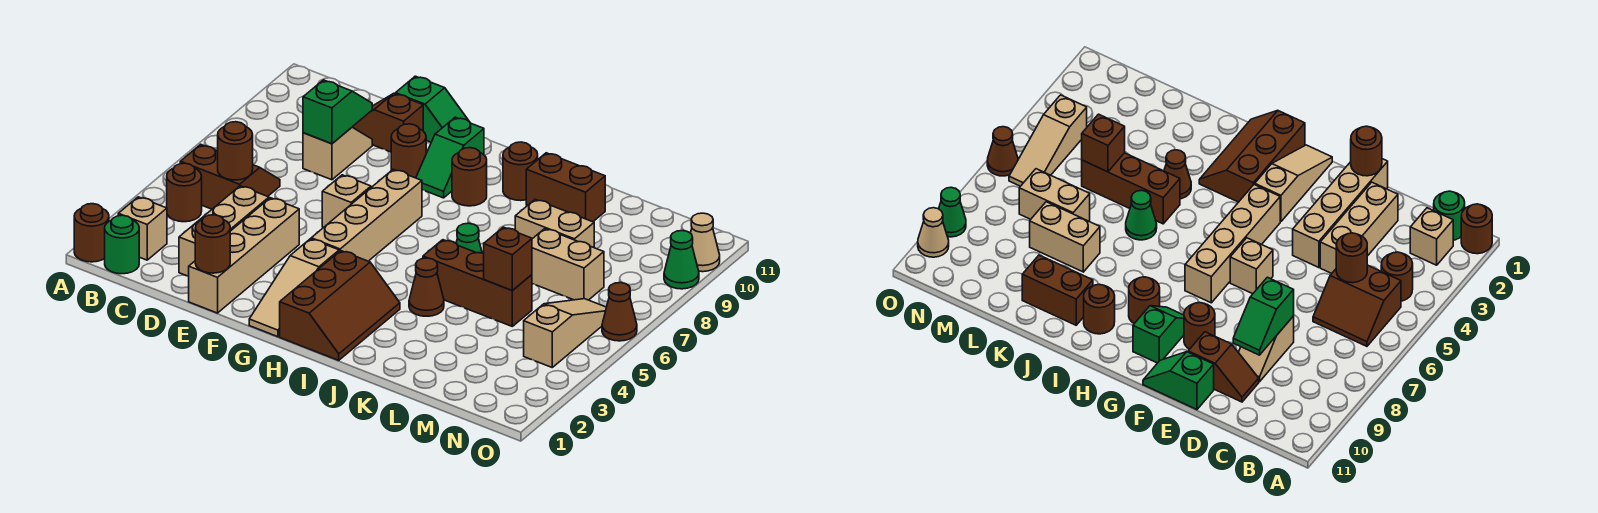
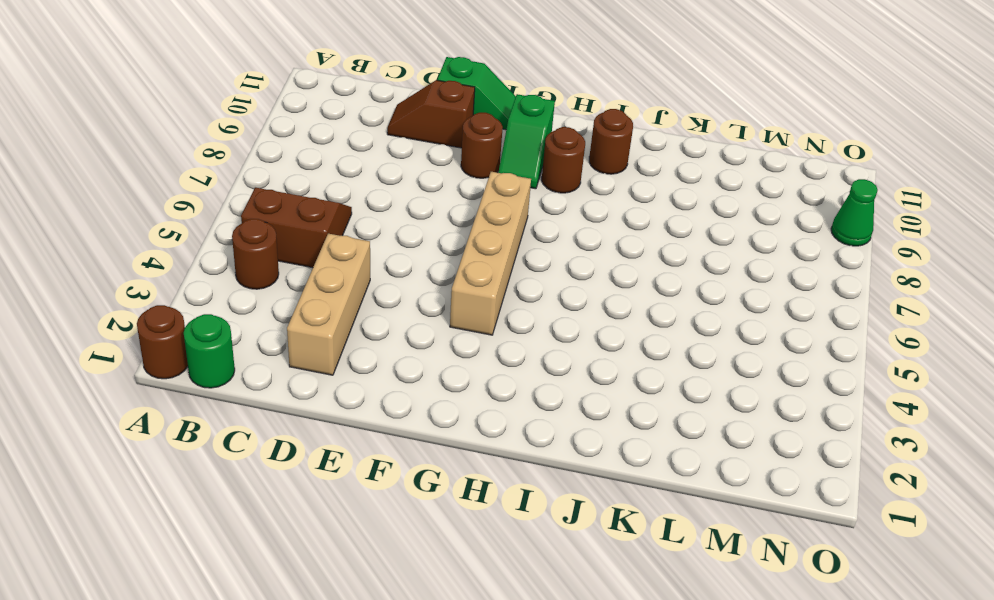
none -> tan brick B2 level 1
none -> tan slope D8:D9 level 1 top 8
none -> tan brick E1:E4 level 1
none -> tan brick F6 level 1

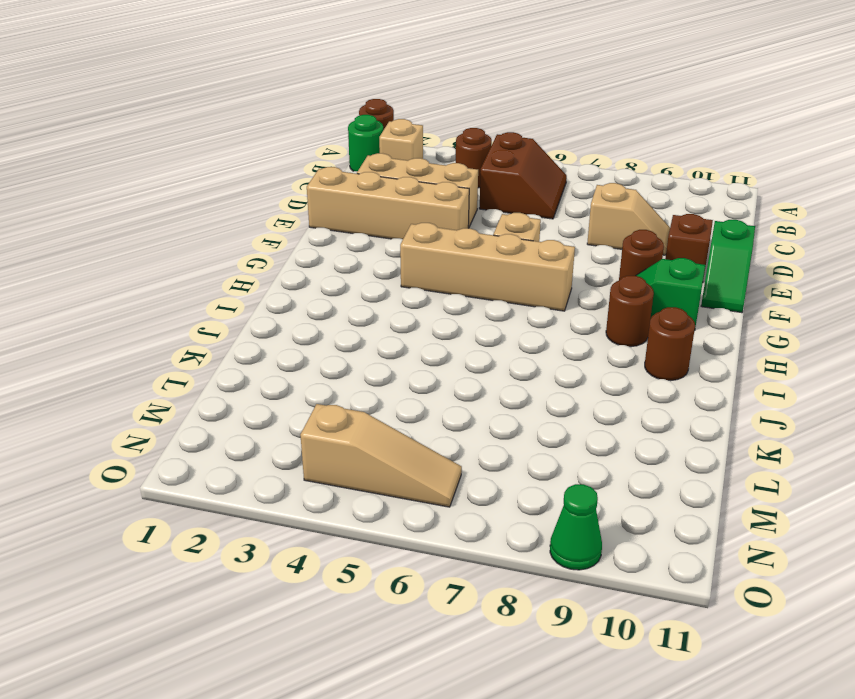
none -> tan slope G1:G3 level 1 top 3
none -> brown slope H1:I3 level 1 top H
none -> brown cone J4 level 1
none -> brown brick J5:L5 level 1

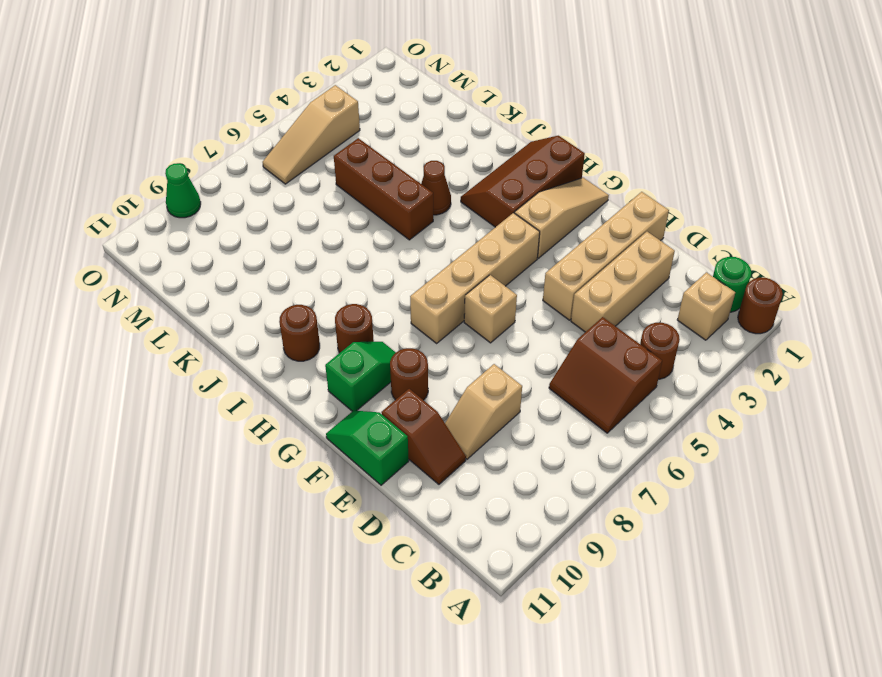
none -> green cone J6 level 1
none -> brown brick J10:K10 level 1
none -> tan brick K8:L8 level 1
none -> tan brick L7:M7 level 1

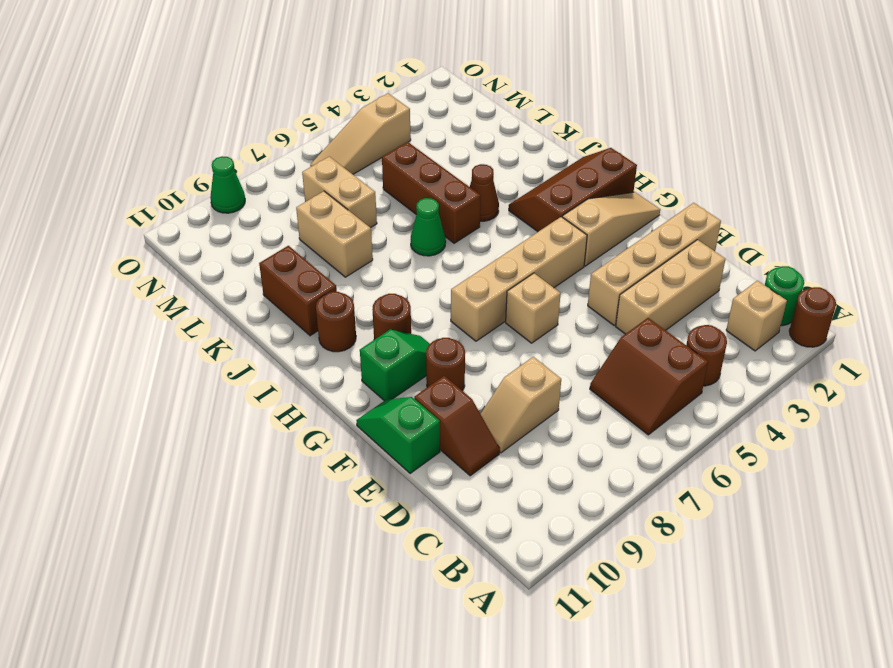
none -> brown cone O6 level 1
none -> tan cone O10 level 1
none -> brown round brick C5 level 2
none -> green slope D8:D9 level 2 top 8

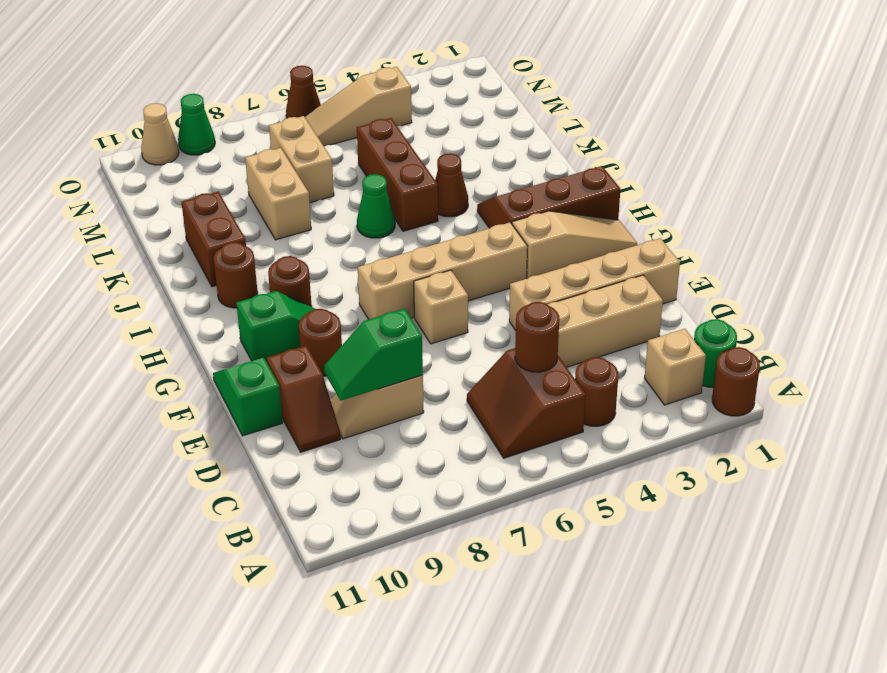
none -> brown round brick E1 level 2
none -> brown brick L5 level 2

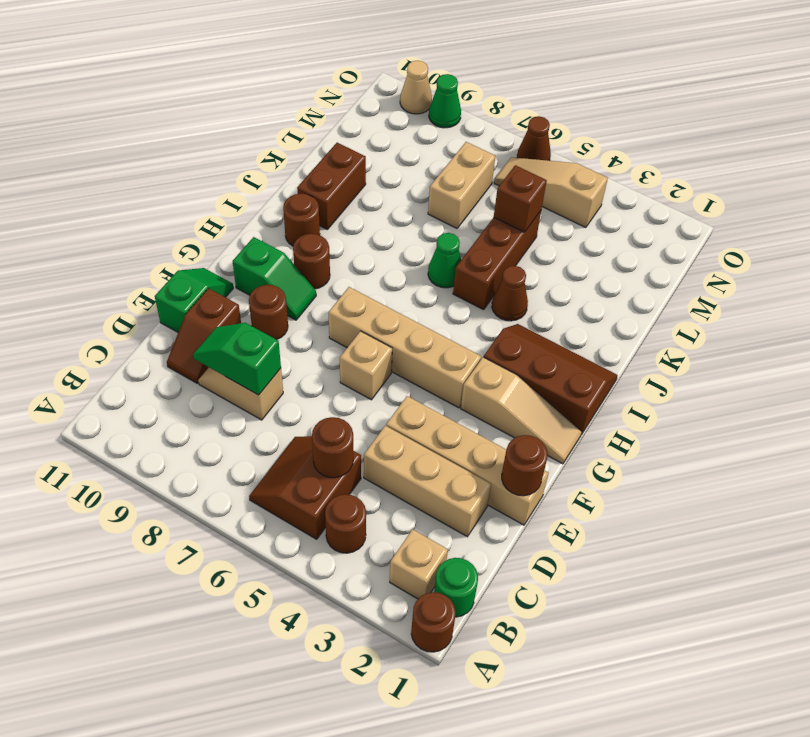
none -> tan brick K8:L8 level 1

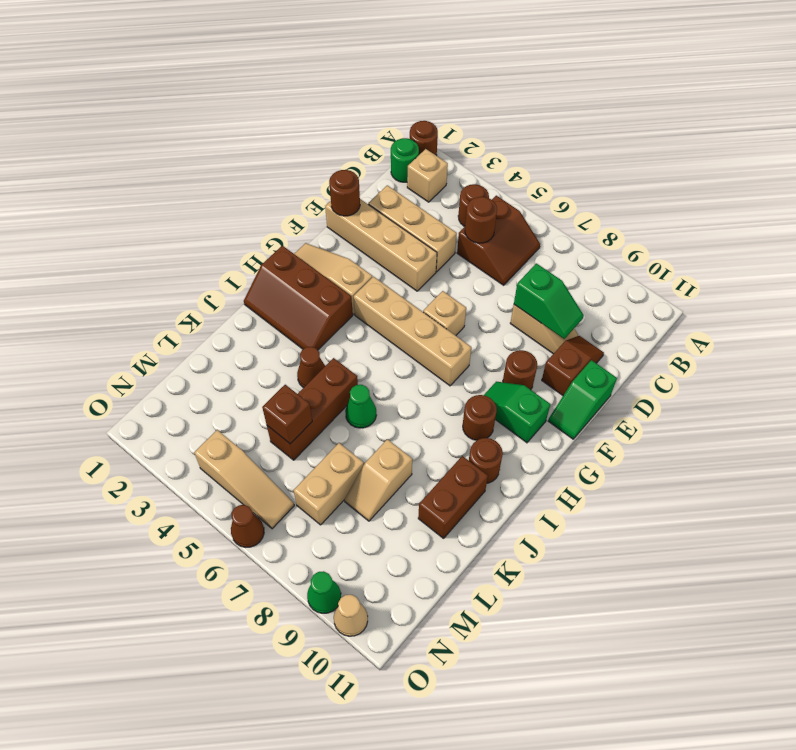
tan slope K8:L8 level 1 top K -> tan brick K8:L8 level 1

